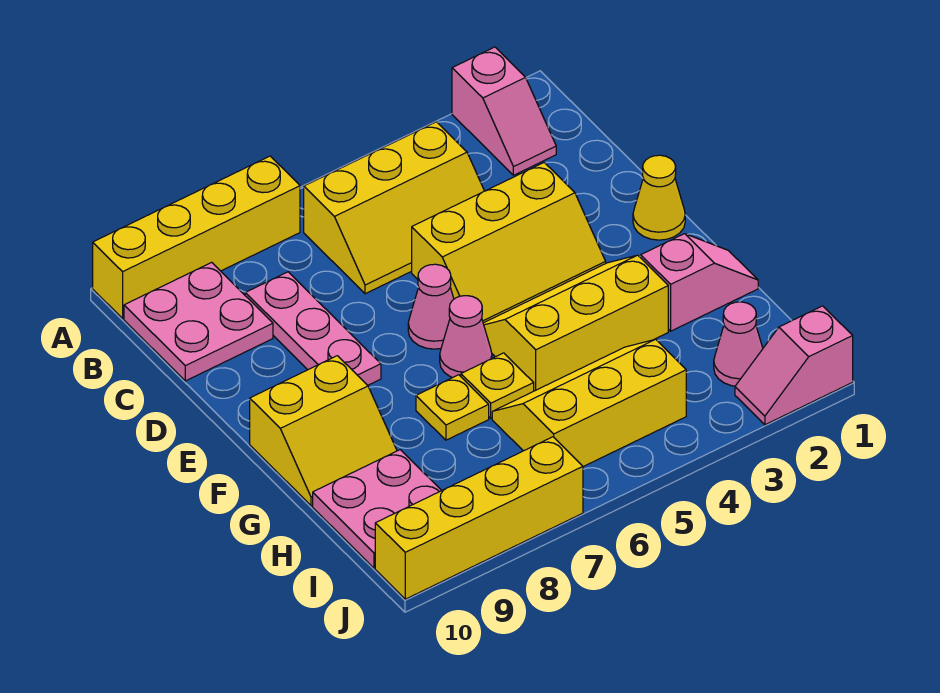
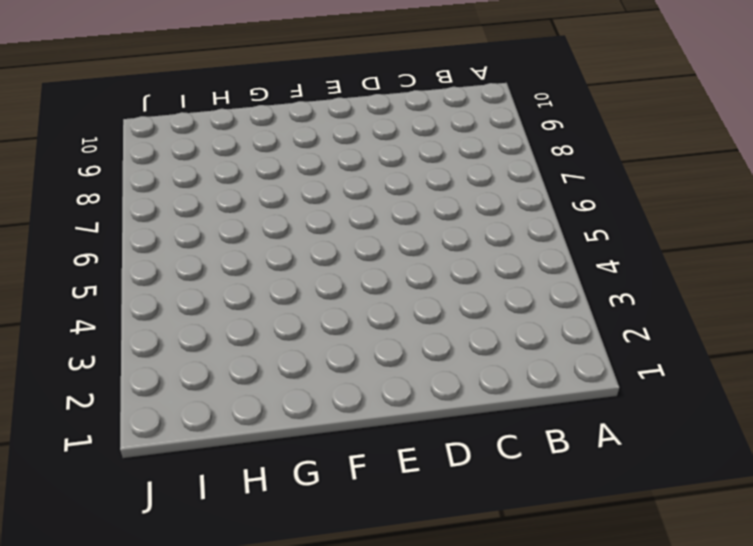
none -> pink slope A2:B2 level 1 top A
none -> yellow brick A7:A10 level 1
none -> yellow slope B4:C6 level 1 top B

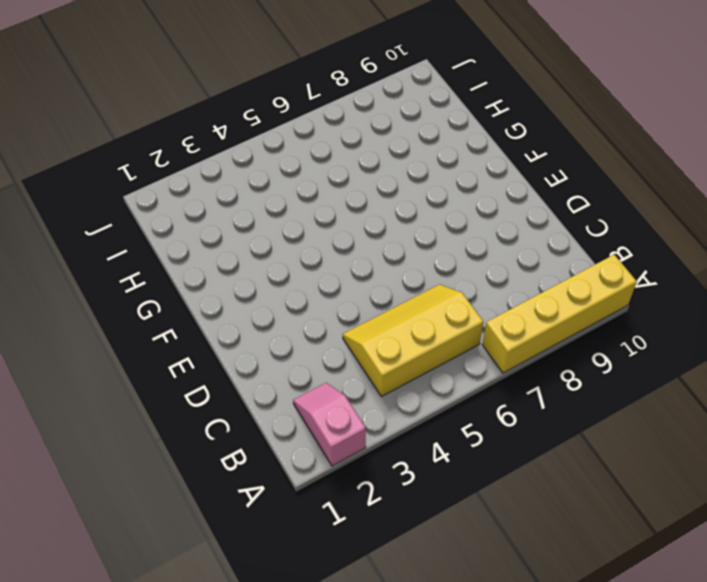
none -> pink plate B9:C10 level 1
none -> pink plate C8:E8 level 1
none -> yellow slope D3:E5 level 1 top D

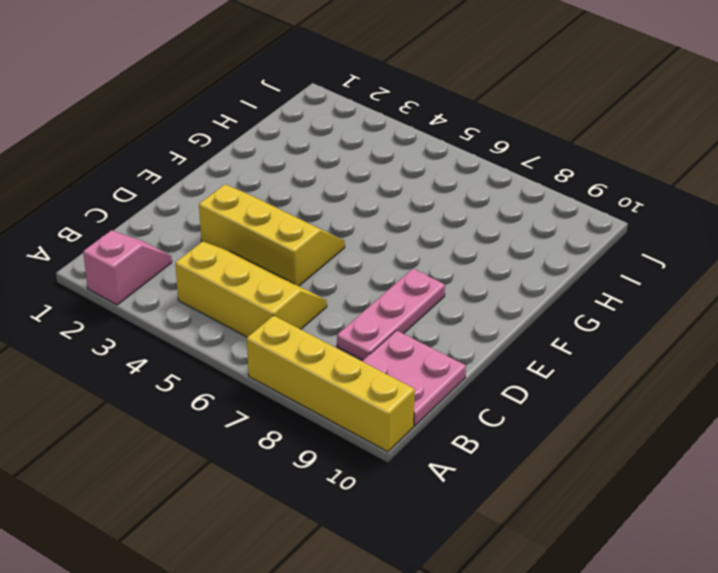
none -> yellow cone E1 level 1
none -> pink cone E6 level 1
none -> yellow slope F3:G5 level 1 top G

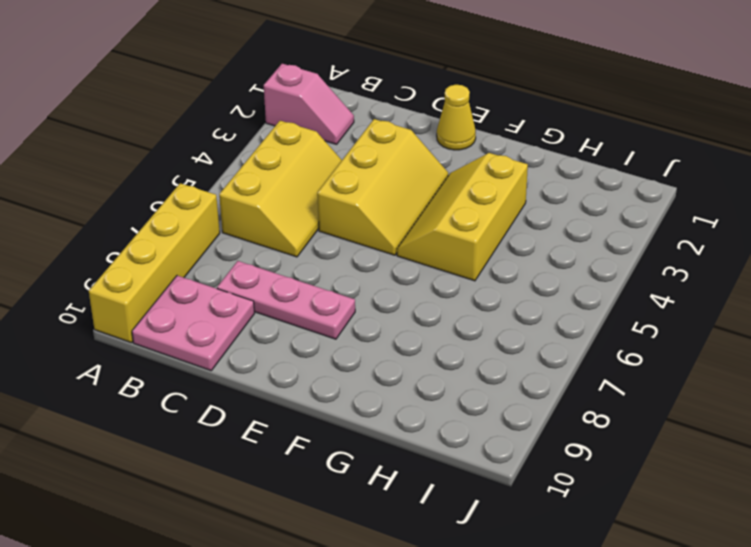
none -> pink cone E6 level 1
none -> pink cone F6 level 1
none -> yellow slope F9:G10 level 1 top F

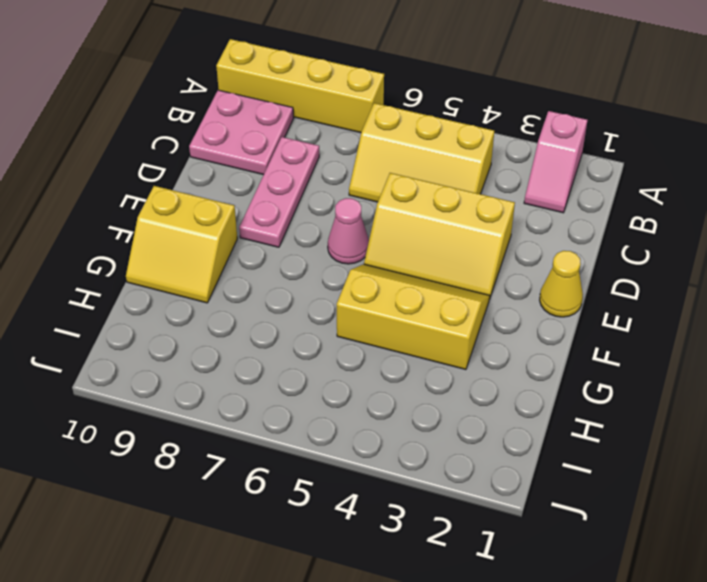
none -> pink cone F6 level 1
none -> pink slope G1:G2 level 1 top 2
none -> yellow plate G6 level 1

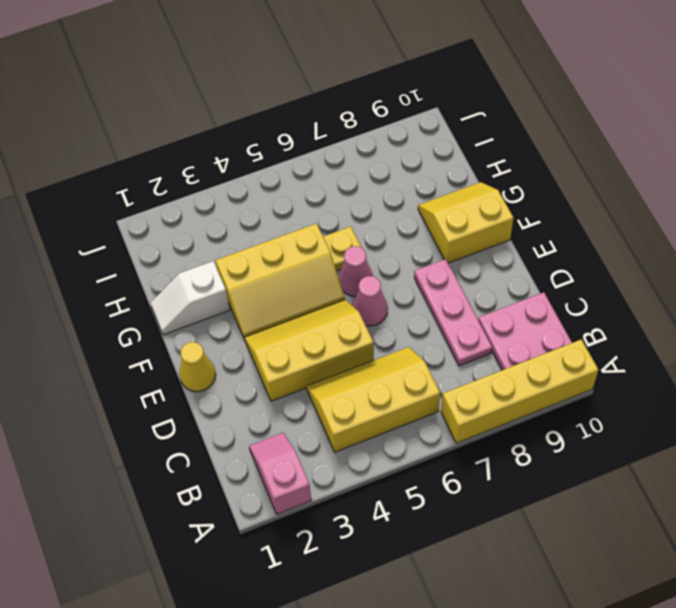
white slope G1:G2 level 1 top 2 -> pink slope G1:G2 level 1 top 2
none -> yellow plate G7 level 1
none -> yellow slope H4:I6 level 1 top I
none -> pink plate H9:I10 level 1

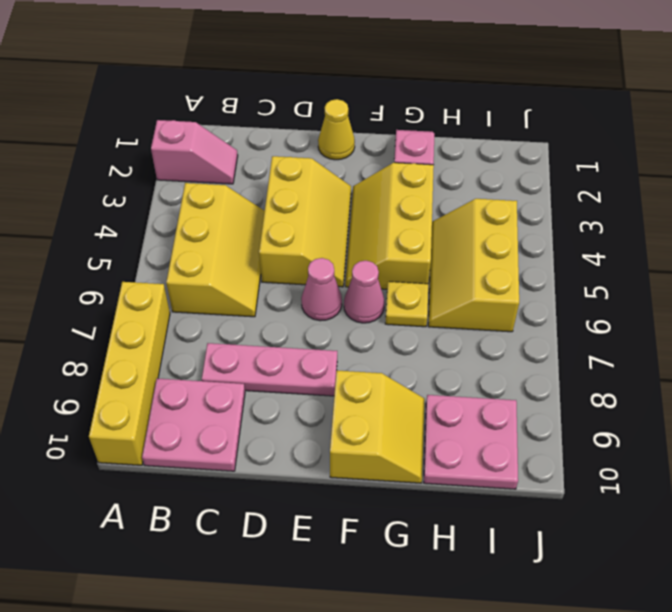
none -> yellow plate G7 level 1
none -> pink cone I2 level 1
none -> pink slope J1:J2 level 1 top 1

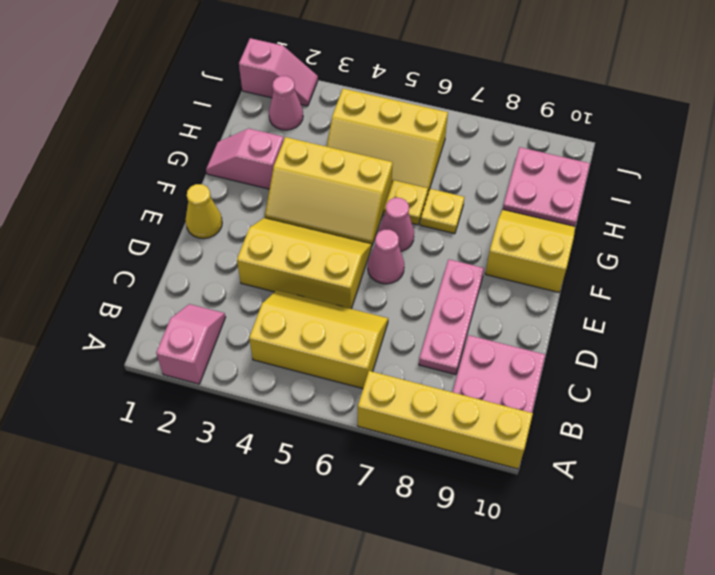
none -> yellow brick J7:J10 level 1

